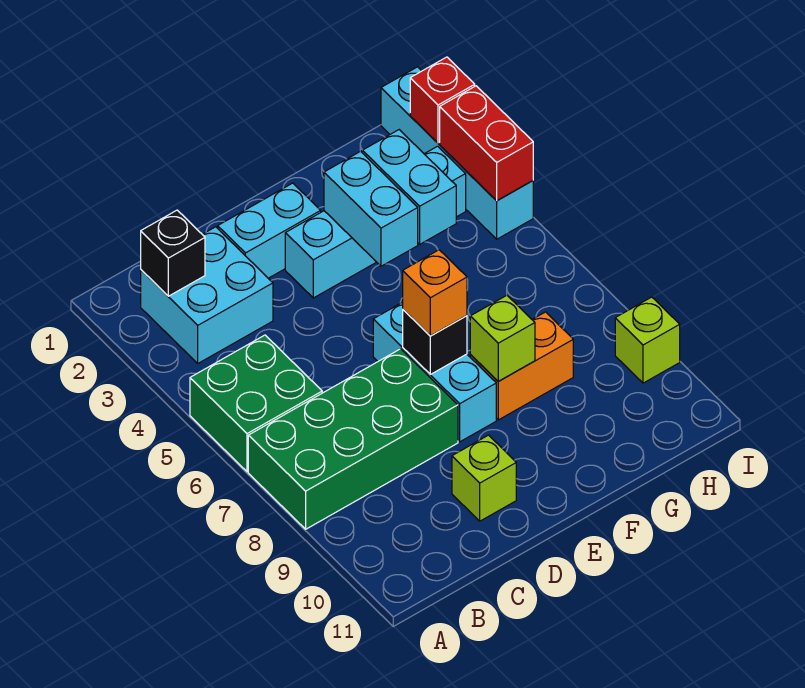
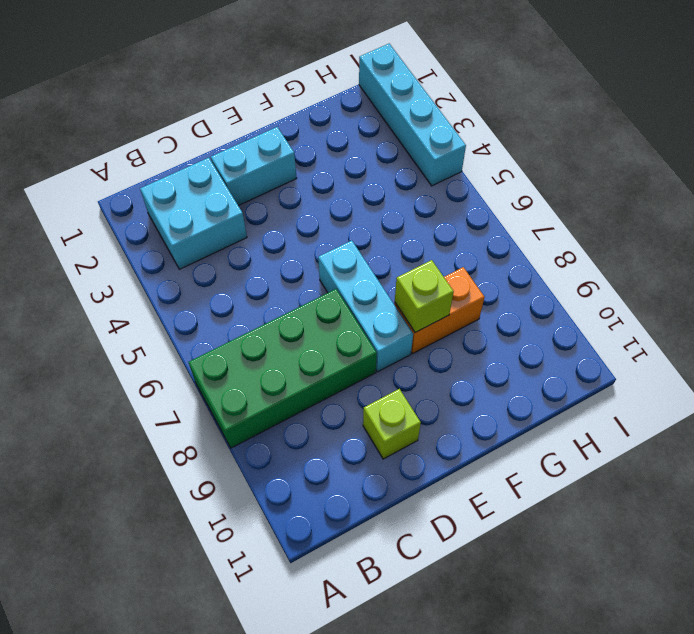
none -> green brick A5:B6 level 1
none -> cyan brick E3:H3 level 1
none -> lime brick I9 level 1

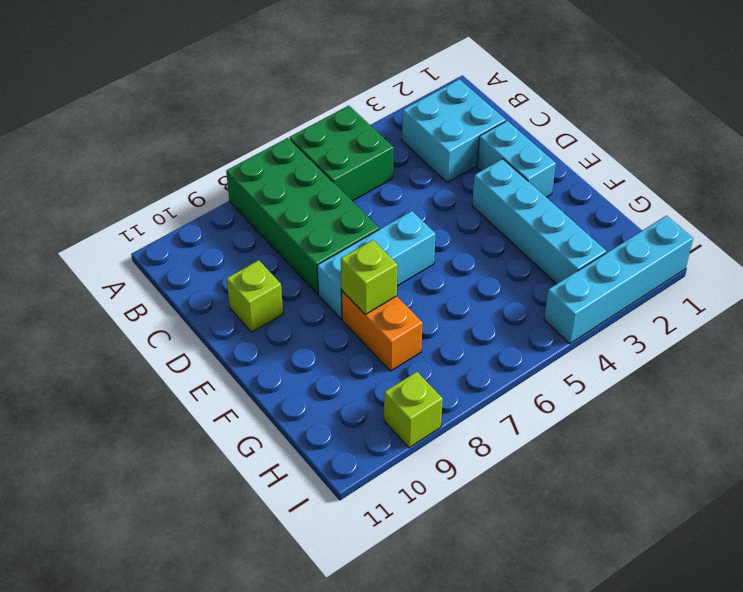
none -> black brick B2 level 2
none -> black brick E7 level 2
none -> cyan brick F3:F4 level 2

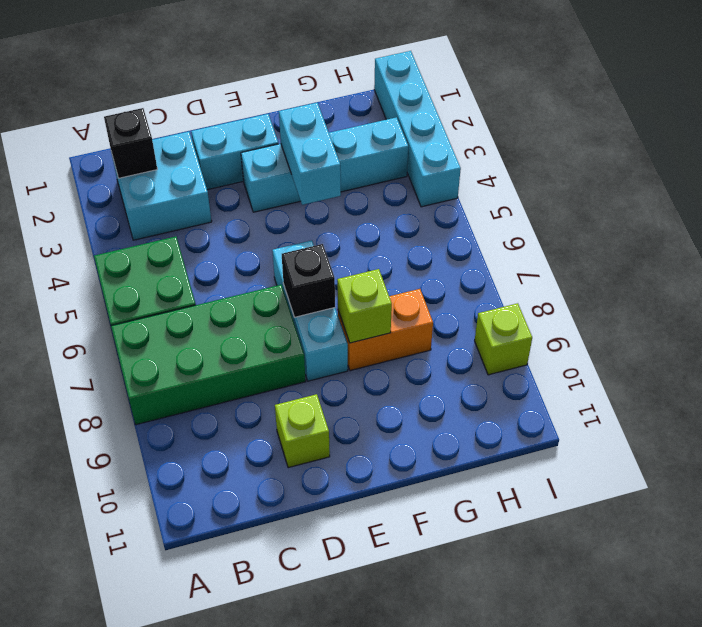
none -> cyan brick G3:G4 level 2
none -> red brick I2 level 2
none -> red brick I3:I4 level 2

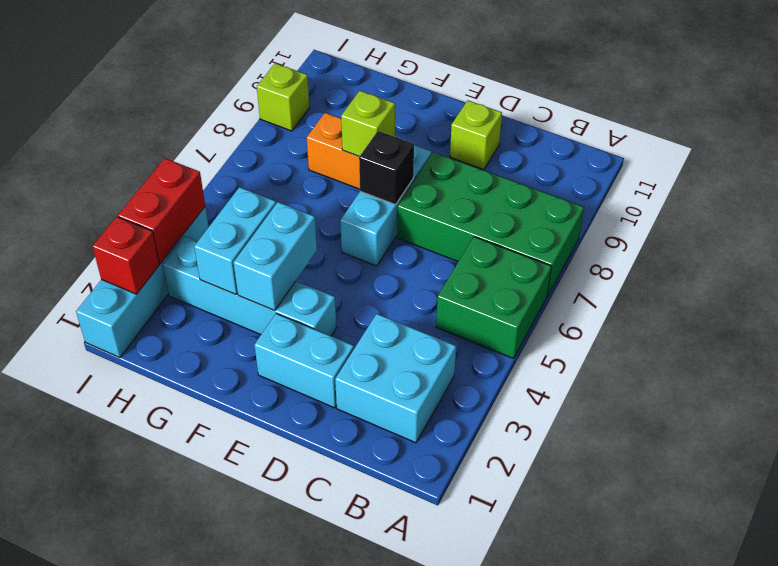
none -> black brick B2 level 2
none -> orange brick E7 level 3

